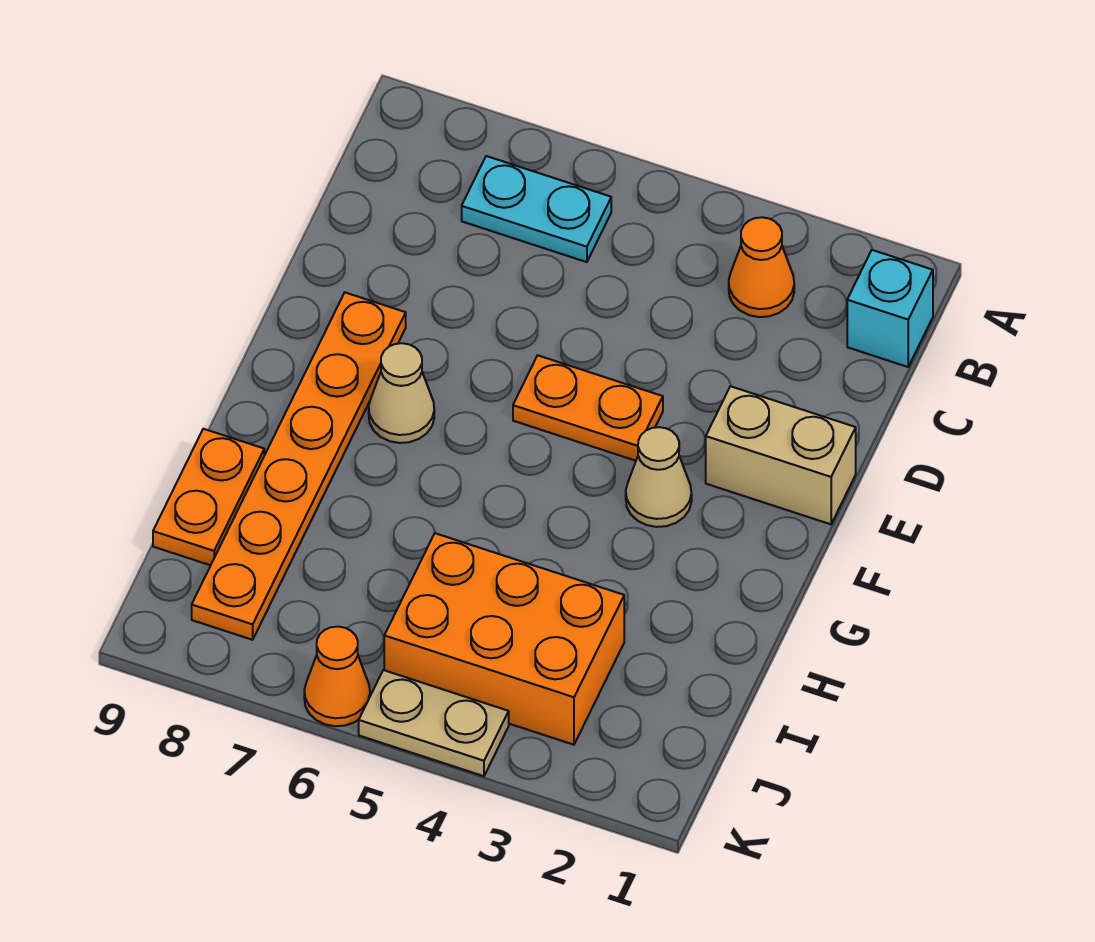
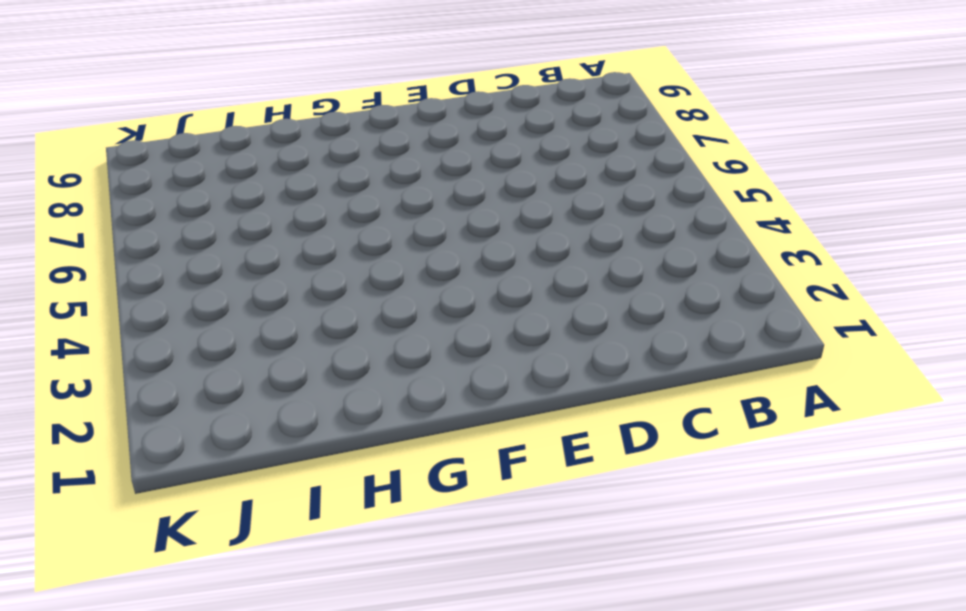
none -> cyan brick B1 level 1
none -> orange cone B3 level 1
none -> cyan plate B6:B7 level 1

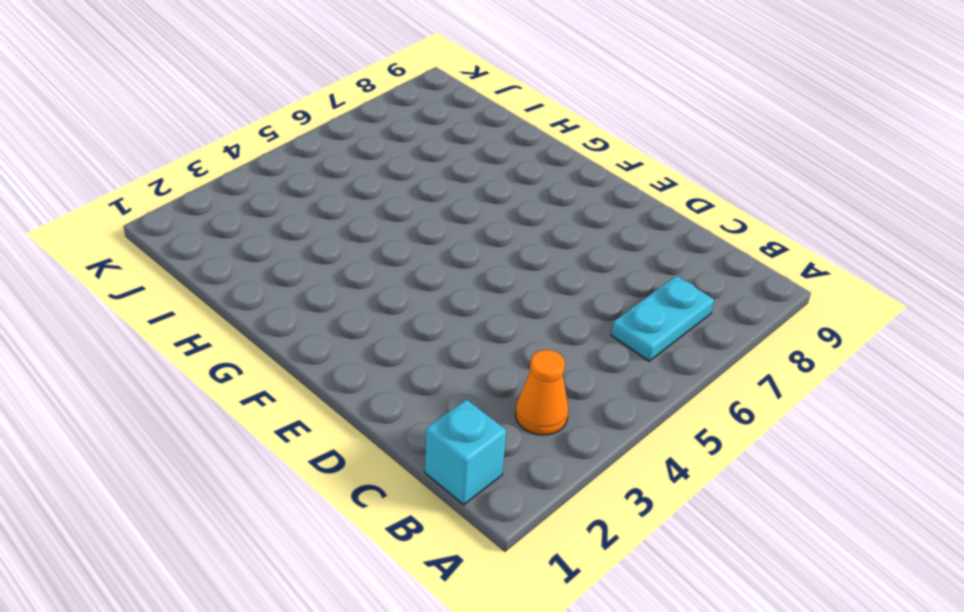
none -> tan brick E1:E2 level 1
none -> orange plate E4:E5 level 1
none -> orange plate E8:J8 level 1

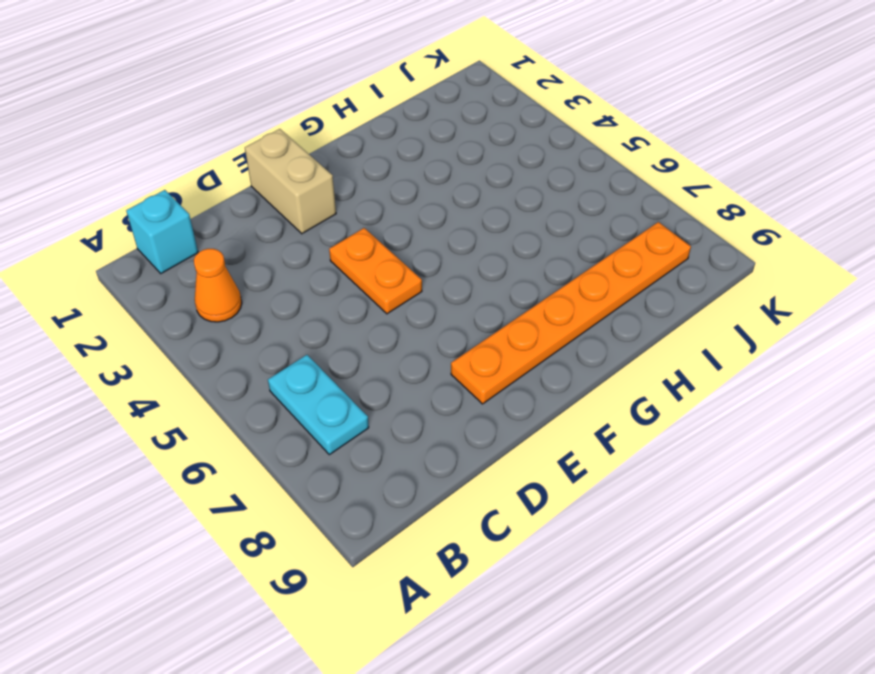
none -> tan cone F3 level 1
none -> tan cone F7 level 1
none -> orange plate H9:I9 level 1

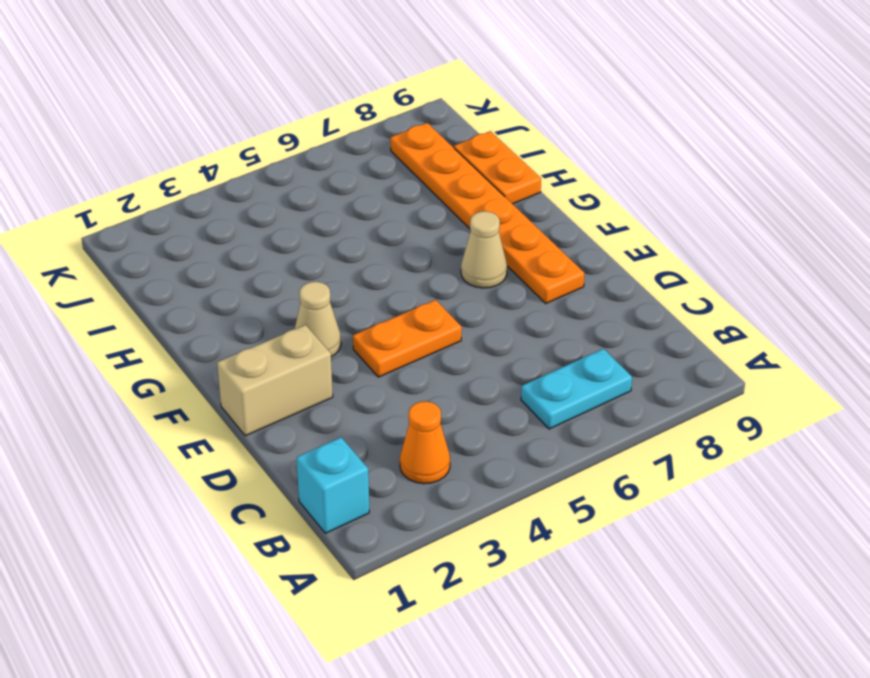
none -> orange brick I3:J5 level 1
none -> tan plate K4:K5 level 1
none -> orange cone K6 level 1

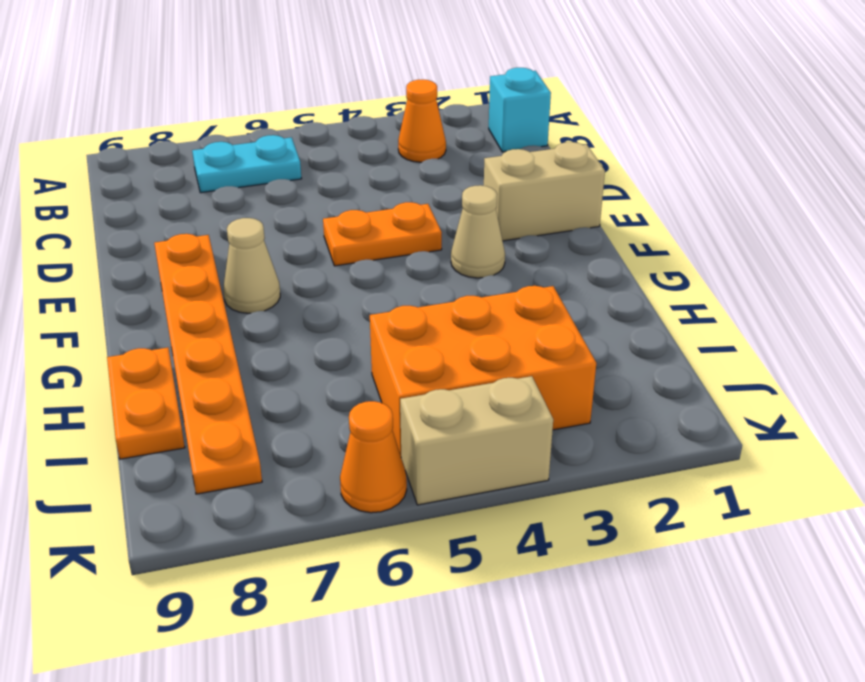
tan brick K4:K5 level 1 -> tan plate K4:K5 level 1

